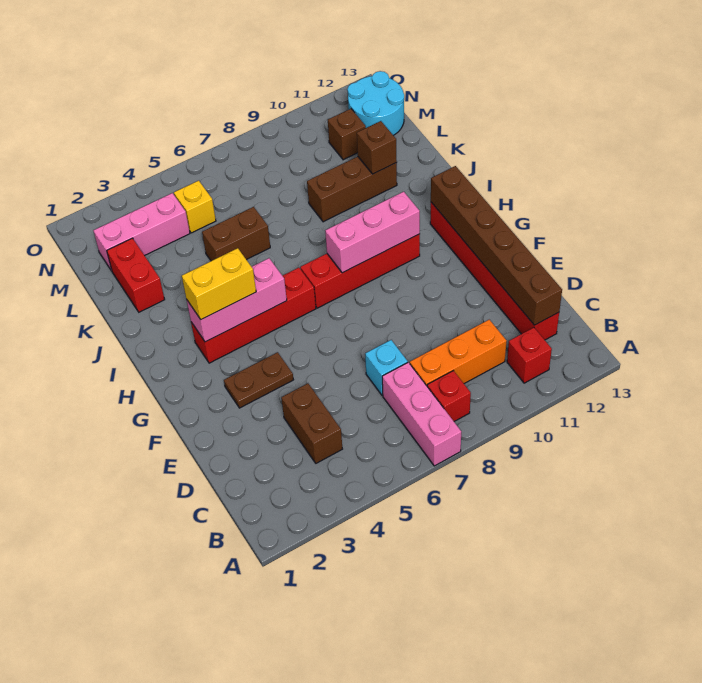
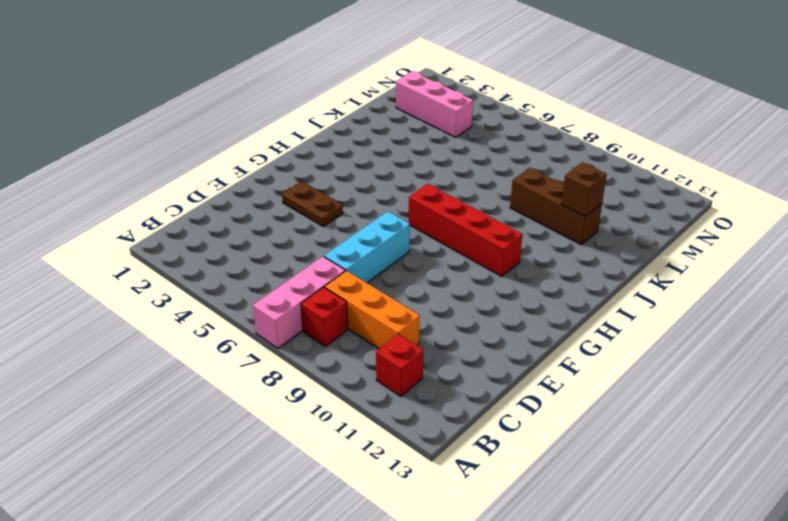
cyan brick D7:F7 level 1 -> cyan brick D7 level 1
none -> brown brick C4:D4 level 1
none -> red brick C12:H12 level 1
none -> red brick H3:H6 level 1

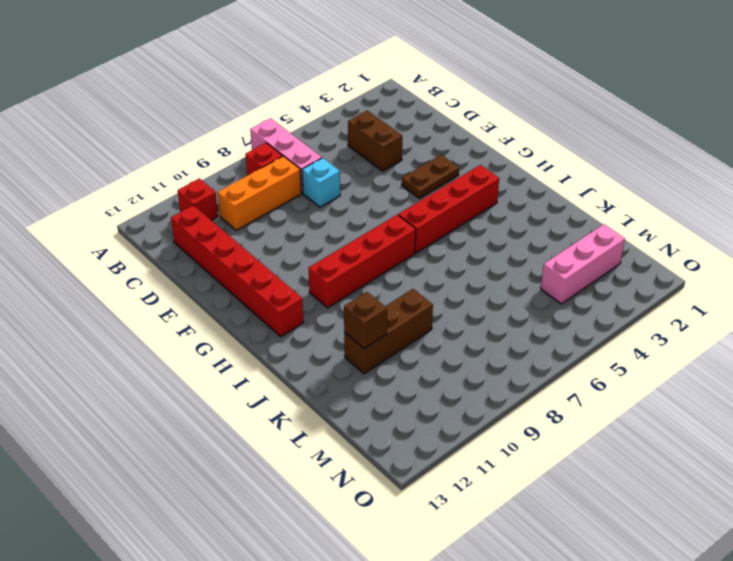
none -> red brick K2:L2 level 1
none -> brown brick K5:K6 level 1
none -> yellow brick M5 level 1

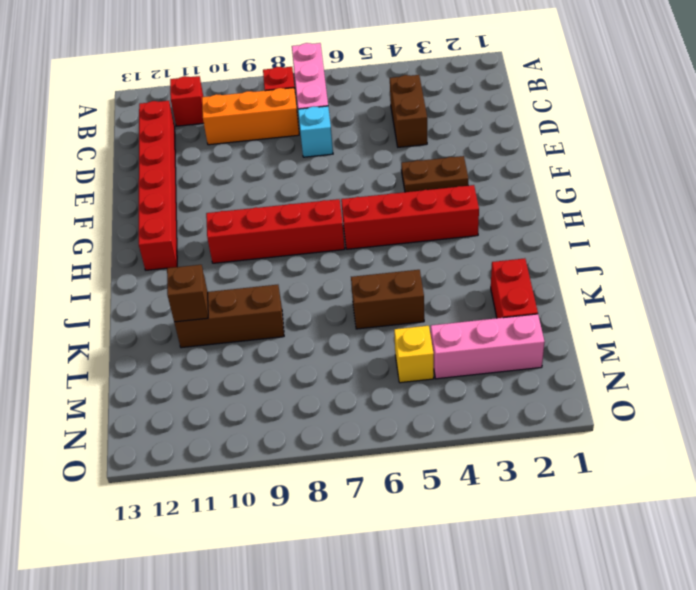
none -> brown brick M11 level 1
none -> cyan round brick M12:N13 level 1
none -> brown brick C12:H12 level 2

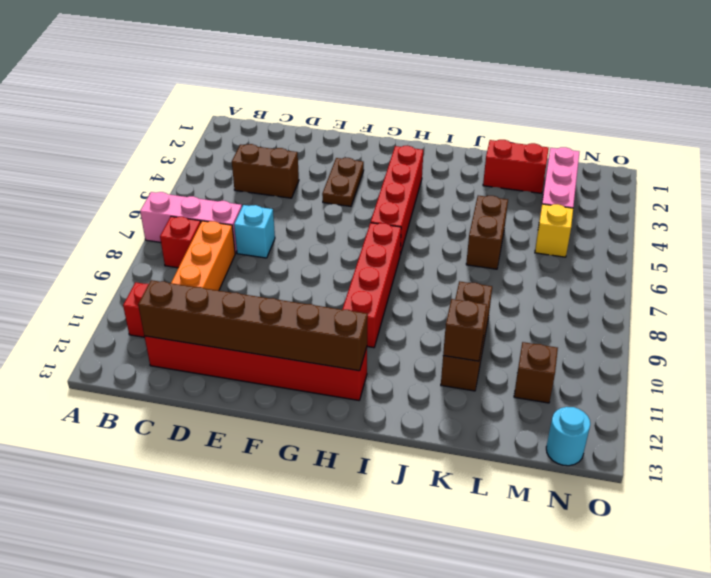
cyan round brick N13 level 1 -> cyan round brick M12:N13 level 1
none -> pink brick H3:H5 level 2
none -> pink brick H8:H10 level 2
none -> yellow brick H3:H4 level 3

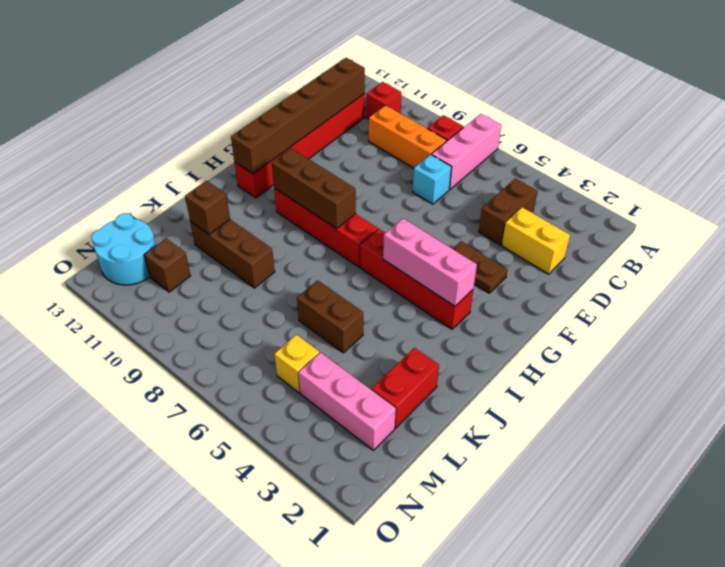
yellow brick D2:D3 level 1 -> yellow brick H3:H4 level 3
brown brick H8:H10 level 2 -> pink brick H8:H10 level 2

